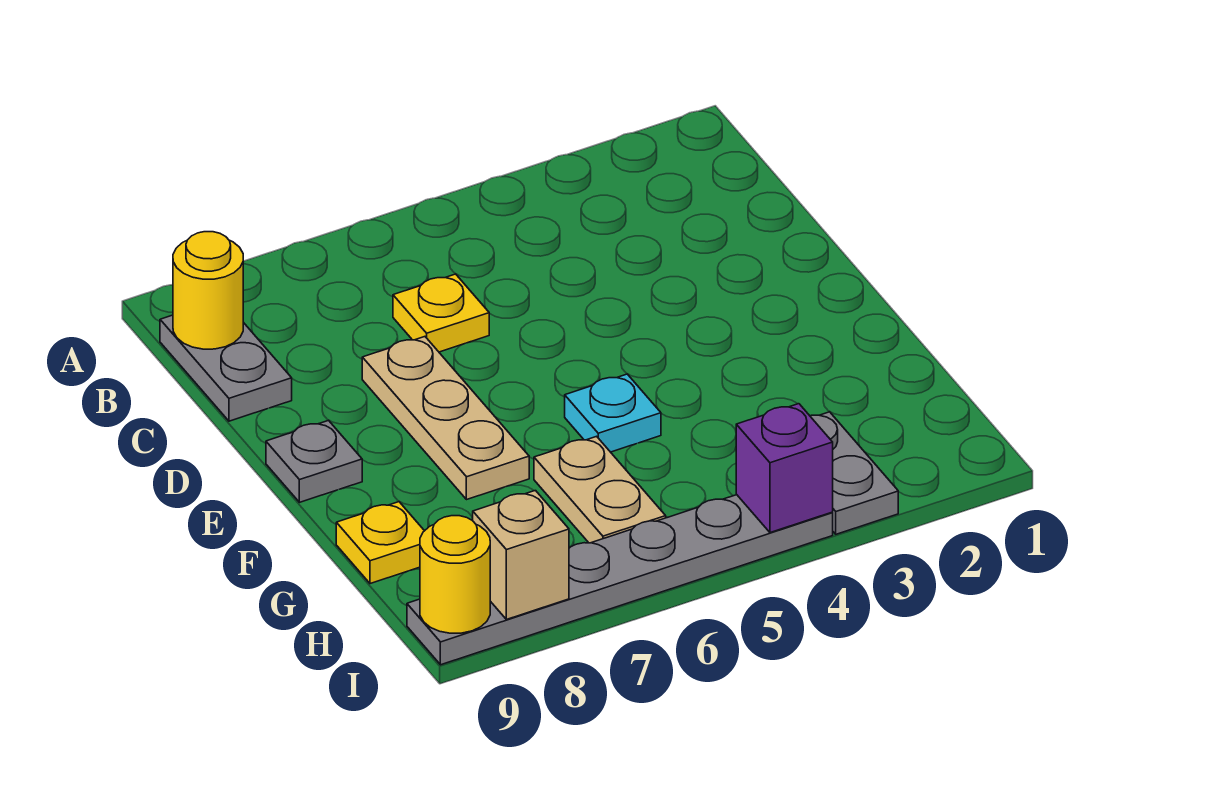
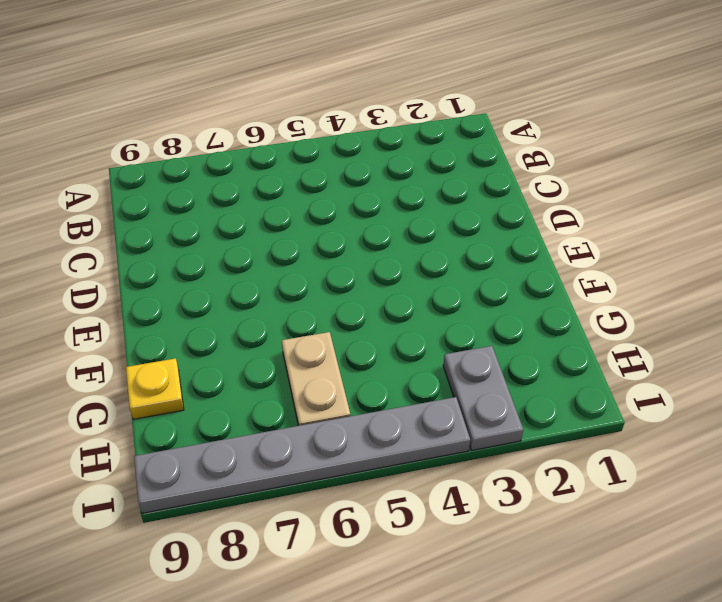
none -> grey plate B9:C9 level 1
none -> yellow plate C6 level 1
none -> tan plate D7:F7 level 1

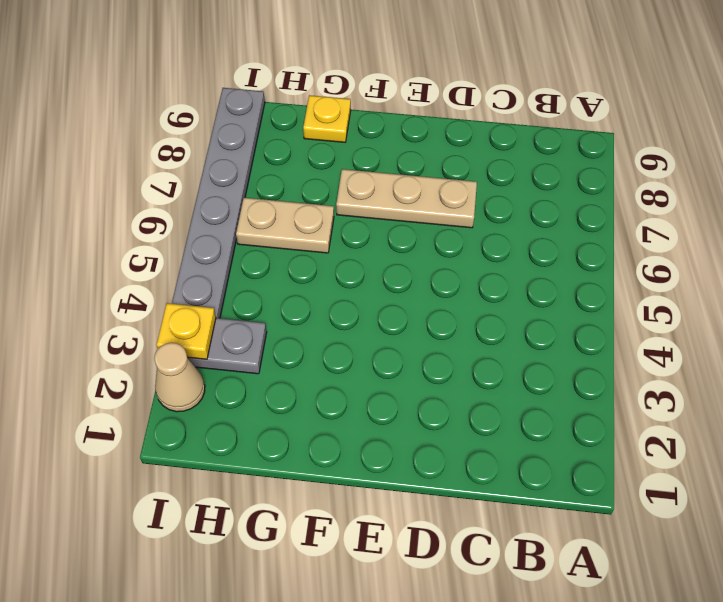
tan cone I2 level 1 -> none
yellow plate I3 level 2 -> yellow plate C6 level 1
none -> grey plate B9:C9 level 1
none -> grey plate E9 level 1
none -> cyan plate F5 level 1

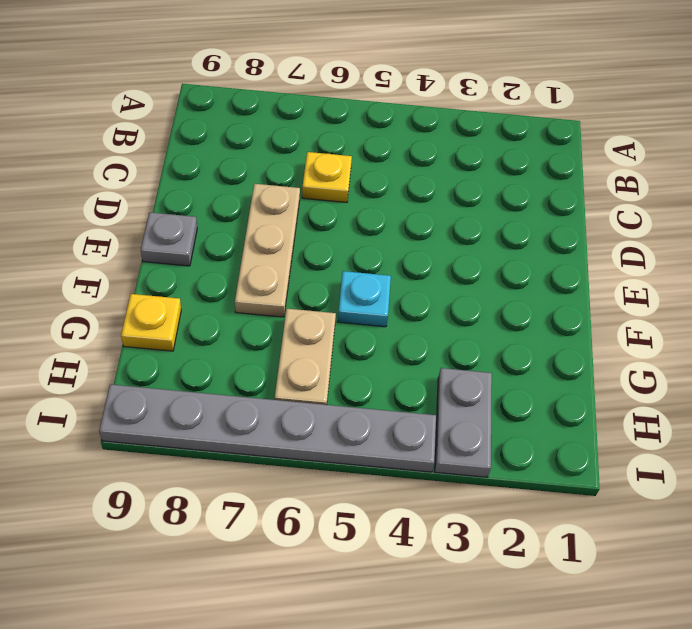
none -> grey plate B9:C9 level 1
none -> yellow round brick B9 level 2
none -> purple brick I4 level 2

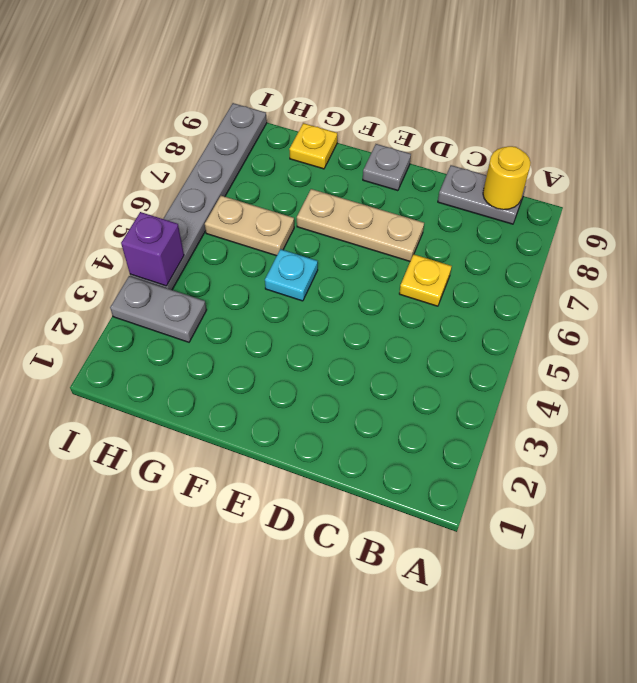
none -> tan brick I8 level 2
none -> yellow round brick I9 level 2

